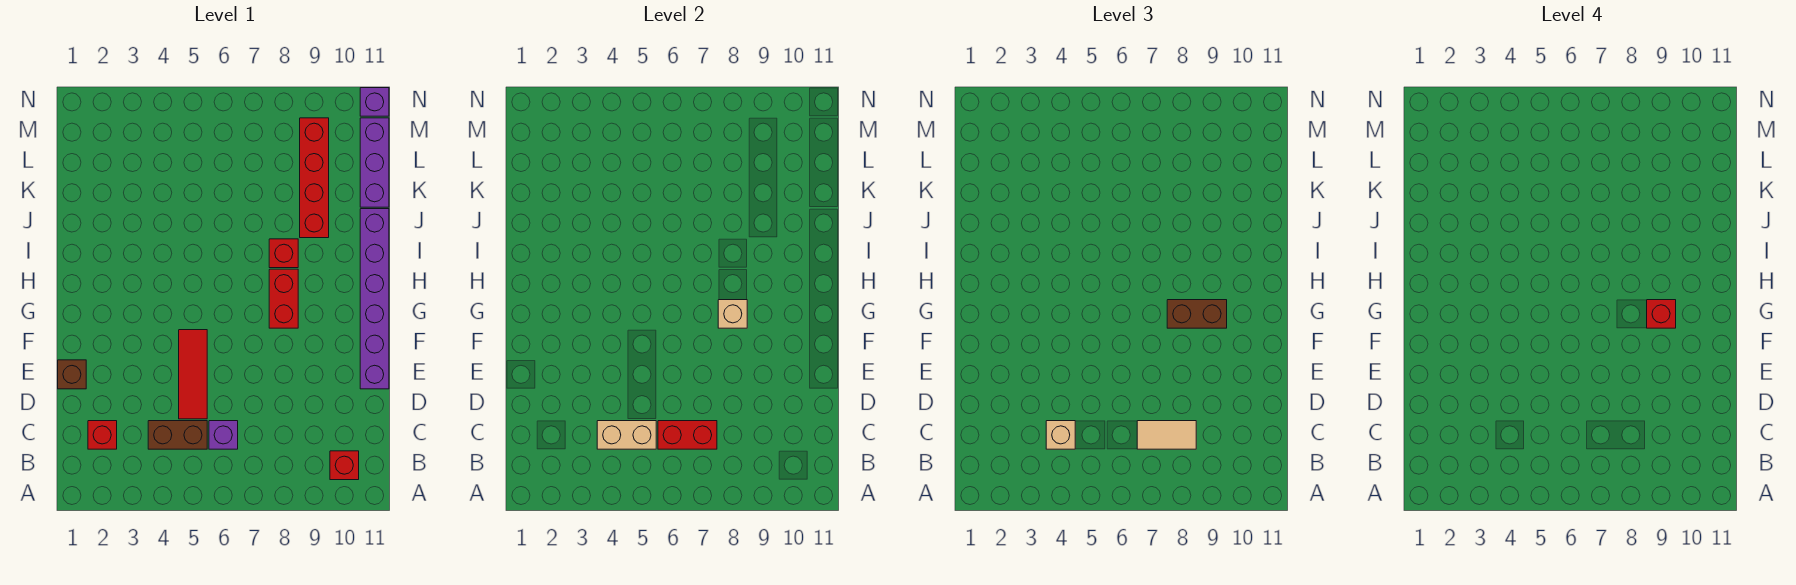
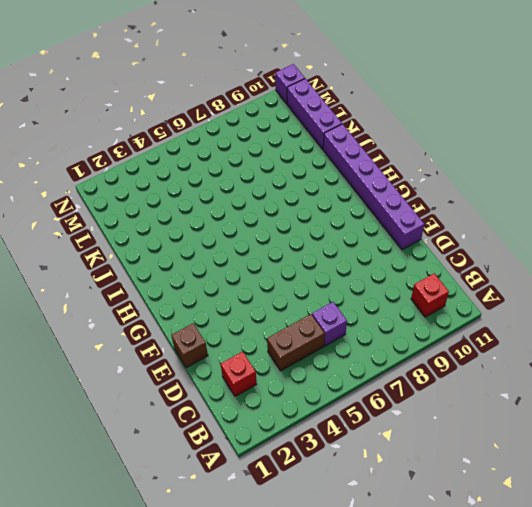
none -> red tile D5:F5 level 1
none -> red brick G8:H8 level 1
none -> red brick I8 level 1

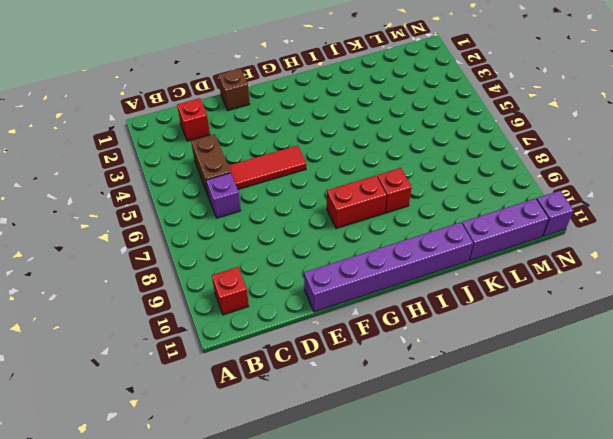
none -> red brick J9:M9 level 1
none -> tan brick C4:C5 level 2
none -> red brick C6:C7 level 2

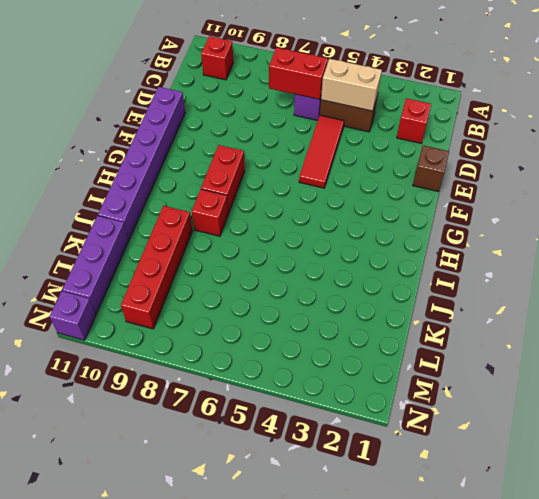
none -> tan brick G8 level 2
none -> tan brick C4 level 3
none -> tan tile C7:C8 level 3

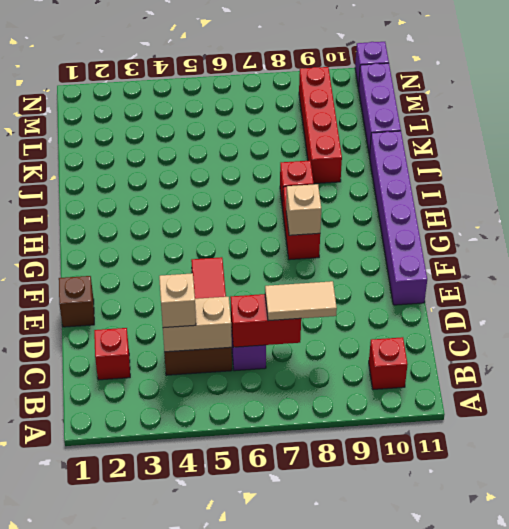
none -> brown brick G8:G9 level 3
none -> red brick G9 level 4

